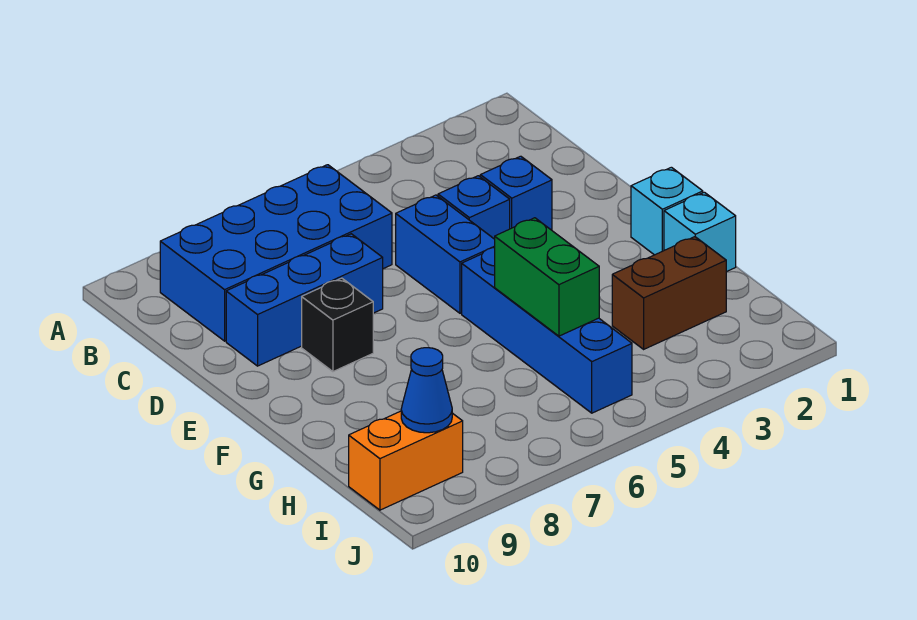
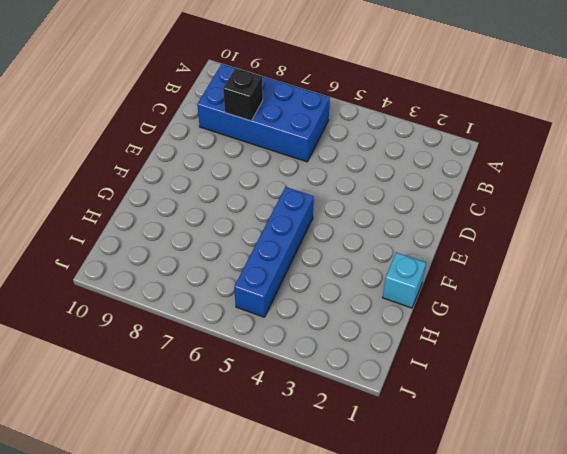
black brick C8 level 2 -> black brick E8 level 1
none -> blue brick D3 level 1
none -> blue brick D4 level 1
none -> blue brick D5:E5 level 1

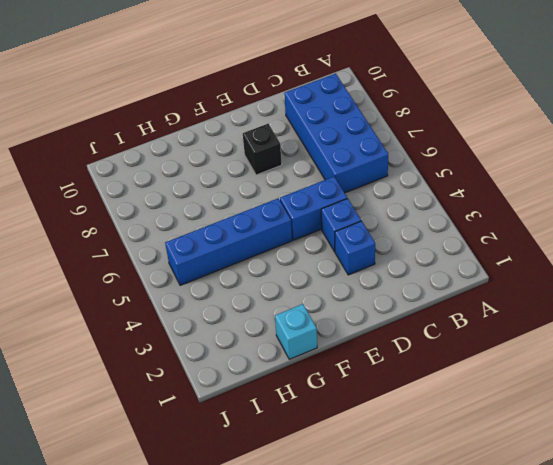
none -> blue brick D7:D9 level 1
none -> cyan brick F1 level 1
none -> brown brick H2:H3 level 1

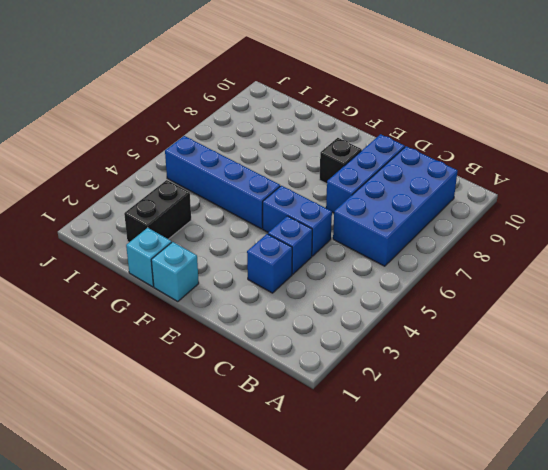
black brick H2:H3 level 1 -> brown brick H2:H3 level 1
none -> orange brick I9:I10 level 1
none -> green brick G5:H5 level 2
none -> blue cone I9 level 2

